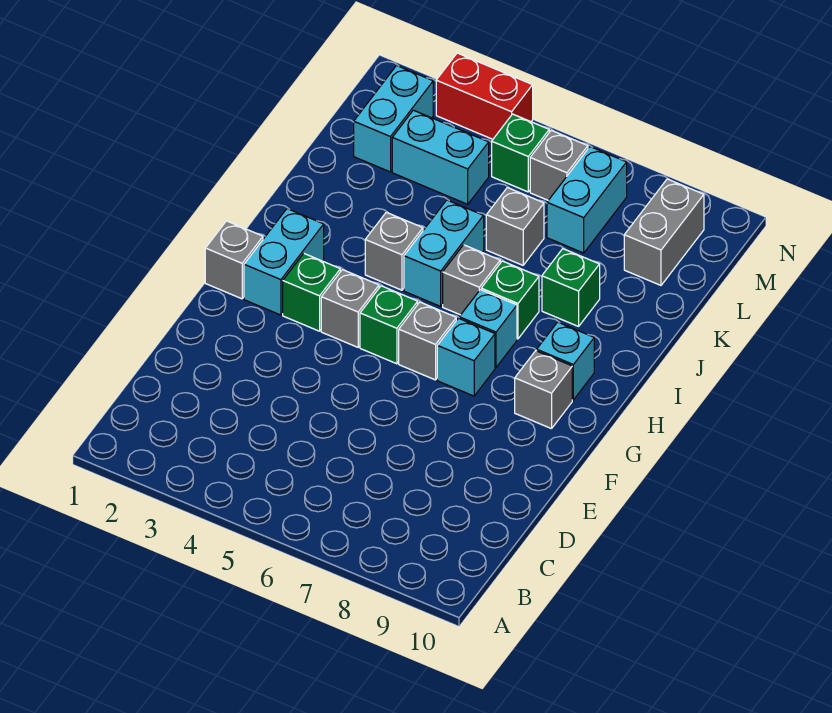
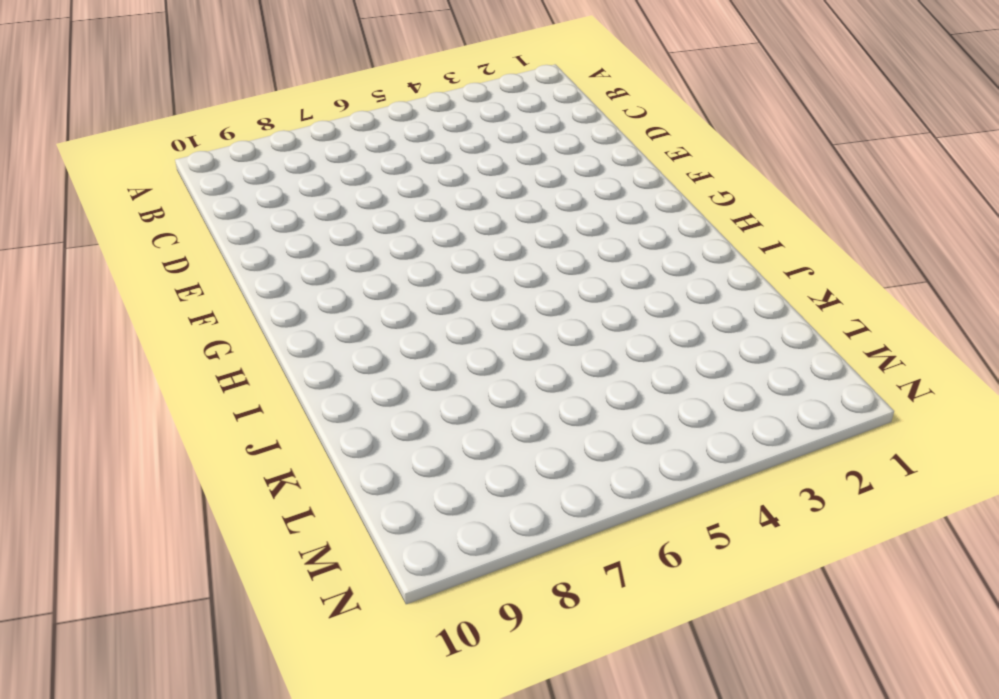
none -> grey brick G1 level 1
none -> cyan brick G2:H2 level 1
none -> green brick G3 level 1

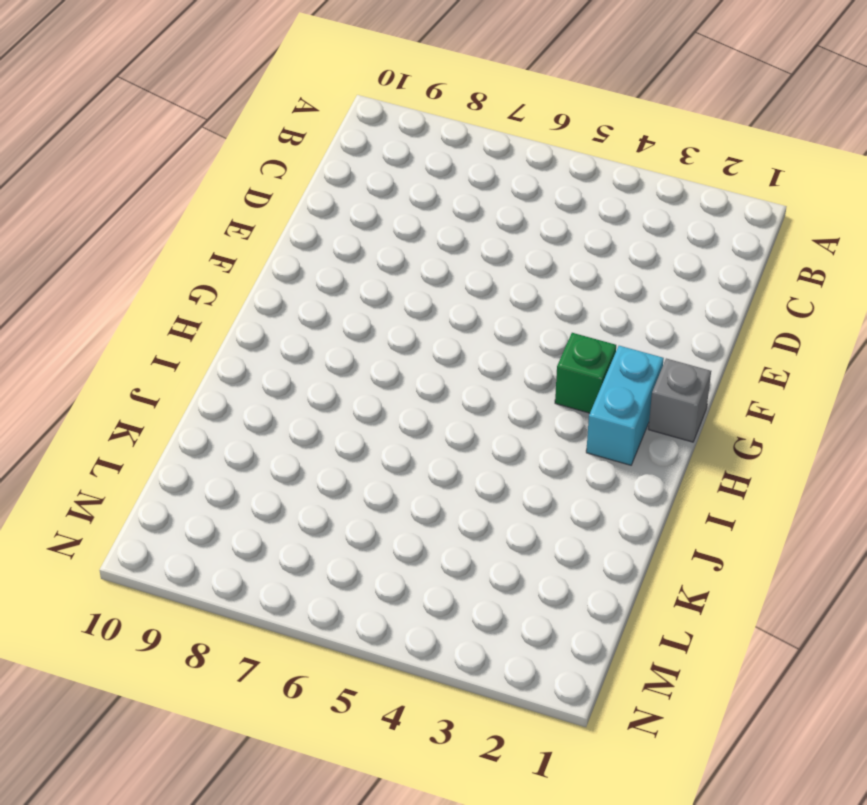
none -> grey brick G4 level 1
none -> green brick G5 level 1
none -> grey brick G6 level 1

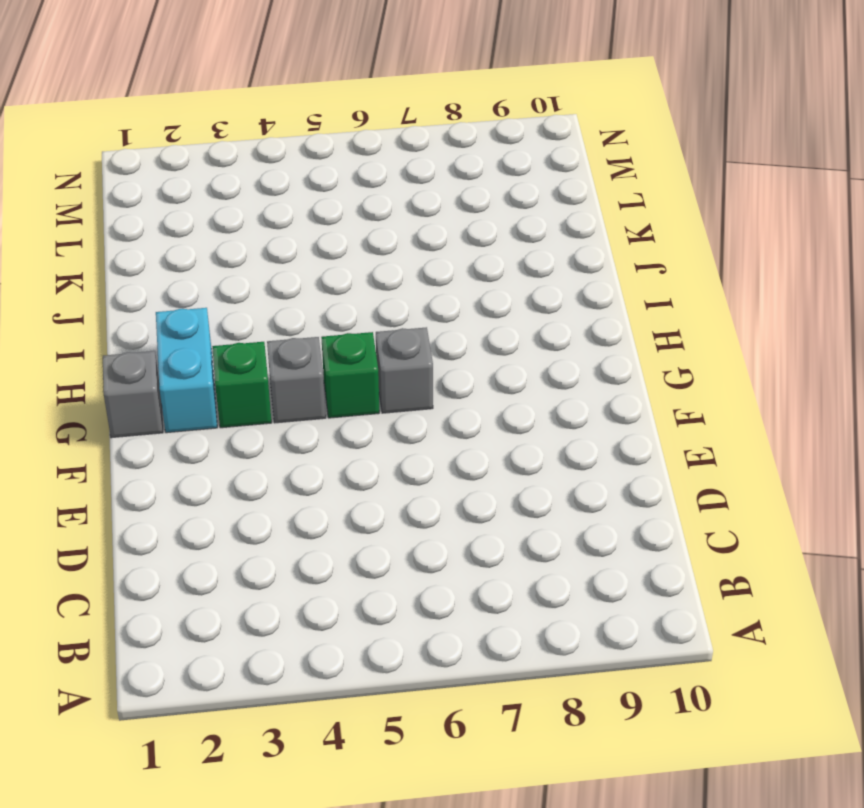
none -> cyan brick G7 level 1
none -> grey brick G9 level 1
none -> cyan brick H7 level 1

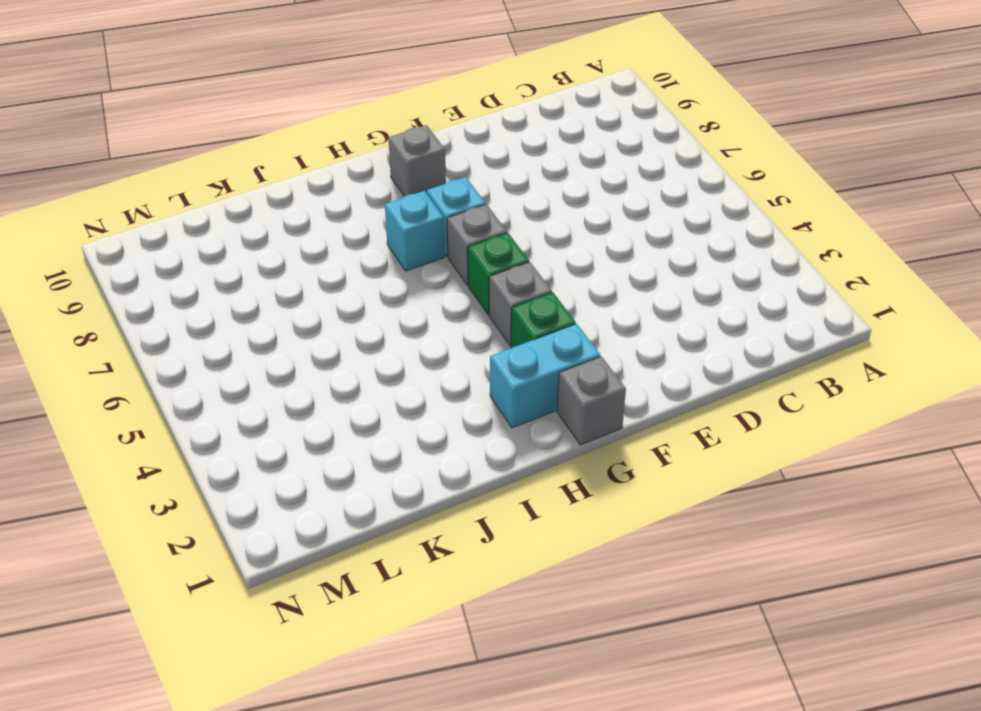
none -> cyan brick H9 level 1
none -> grey brick I4 level 1
none -> cyan brick I5:J5 level 1

